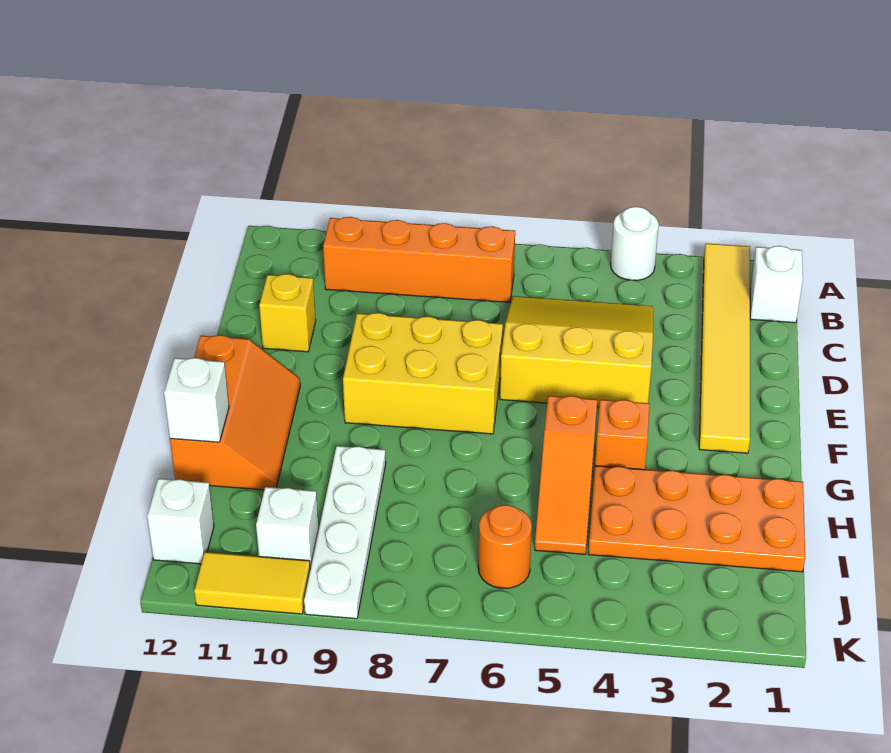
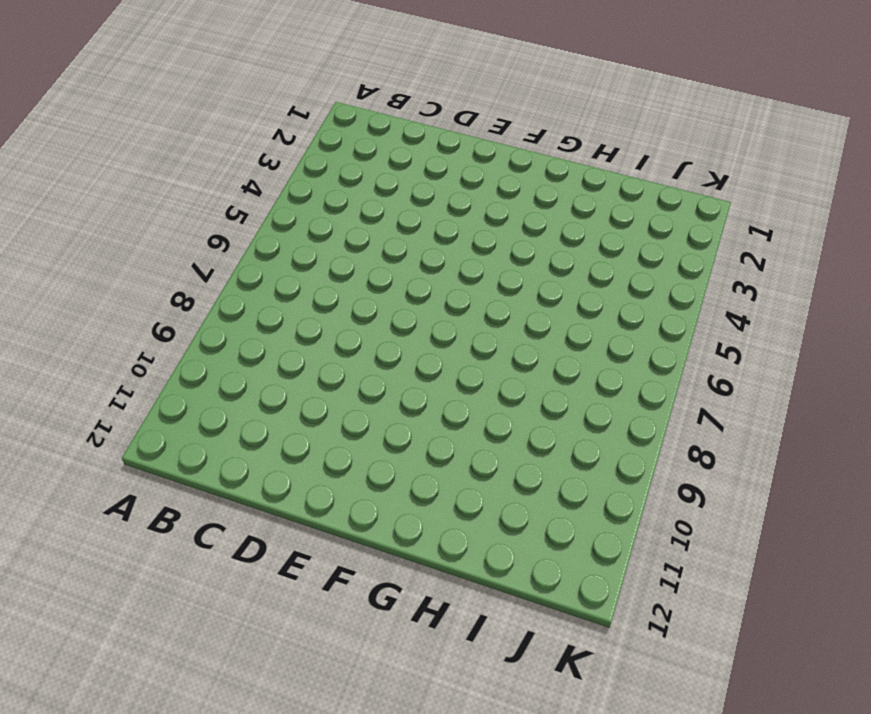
none -> yellow tile A2:F2 level 1
none -> white round brick A4 level 1
none -> white brick B1 level 1

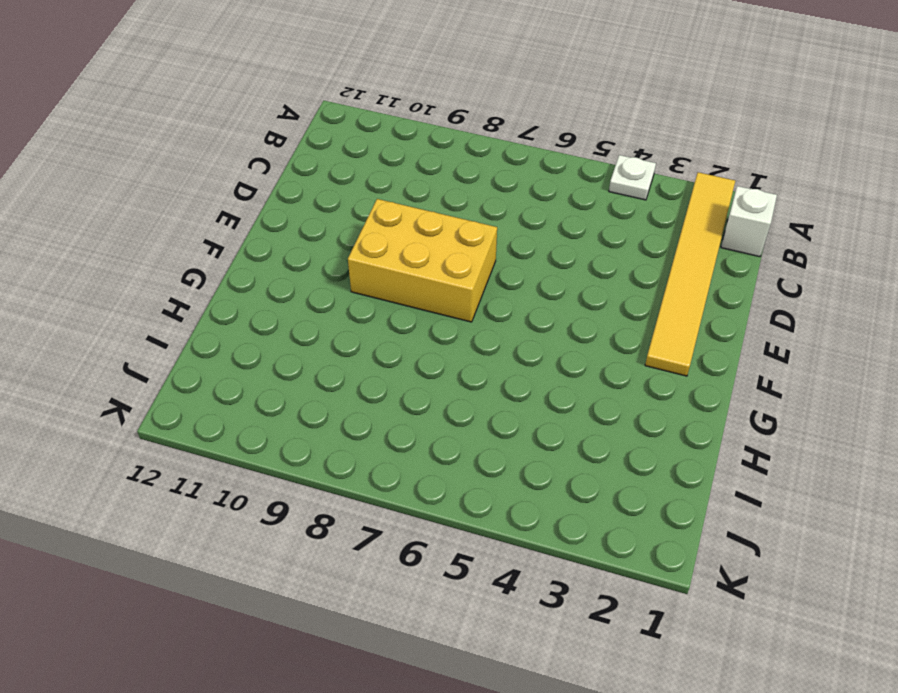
white plate A4 level 1 -> white round brick A4 level 1
none -> orange brick B7:B10 level 1
none -> yellow slope C4:E6 level 1 top E
none -> yellow brick D11 level 1

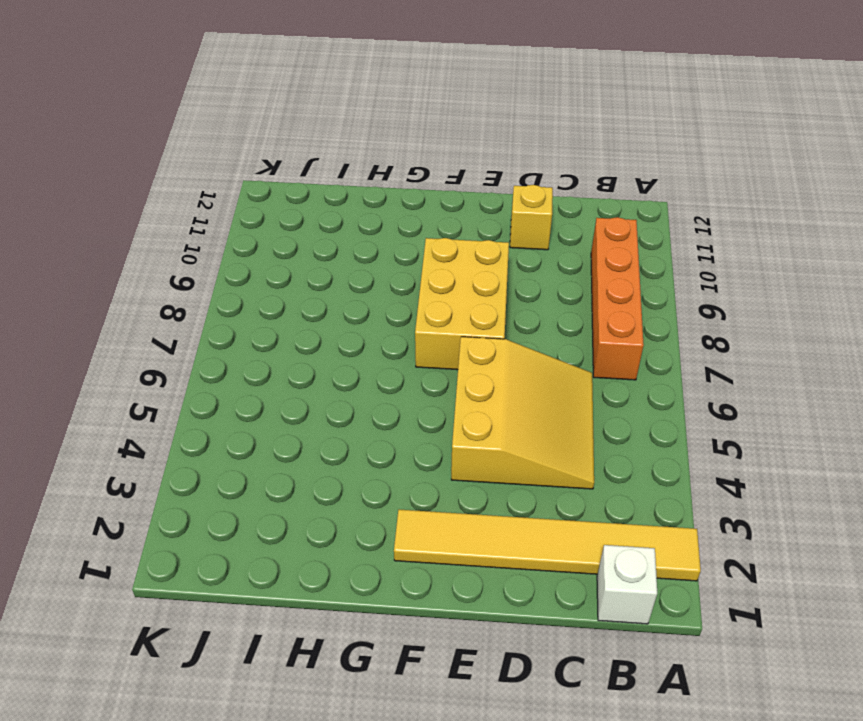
none -> white round brick A4 level 1
none -> orange slope F11:H12 level 1 top 12
none -> orange brick G4 level 1

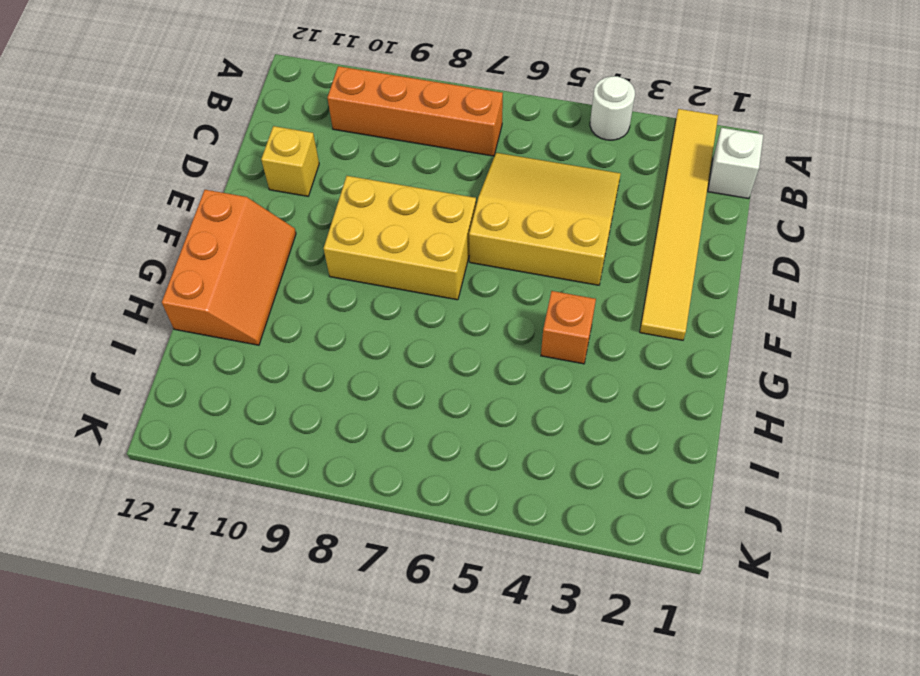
none -> orange slope G5:I5 level 1 top G
none -> orange plate H1:I4 level 1
none -> white plate H9:K9 level 1

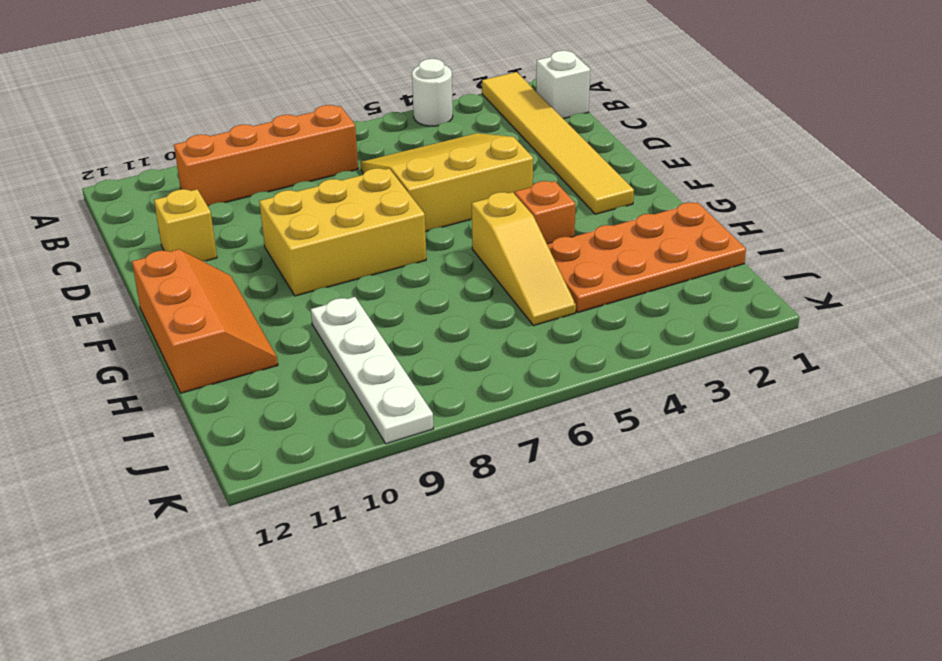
yellow slope G5:I5 level 1 top G -> orange slope G5:I5 level 1 top G
none -> orange round brick J6 level 1
none -> white brick J10 level 1
none -> white brick J12 level 1

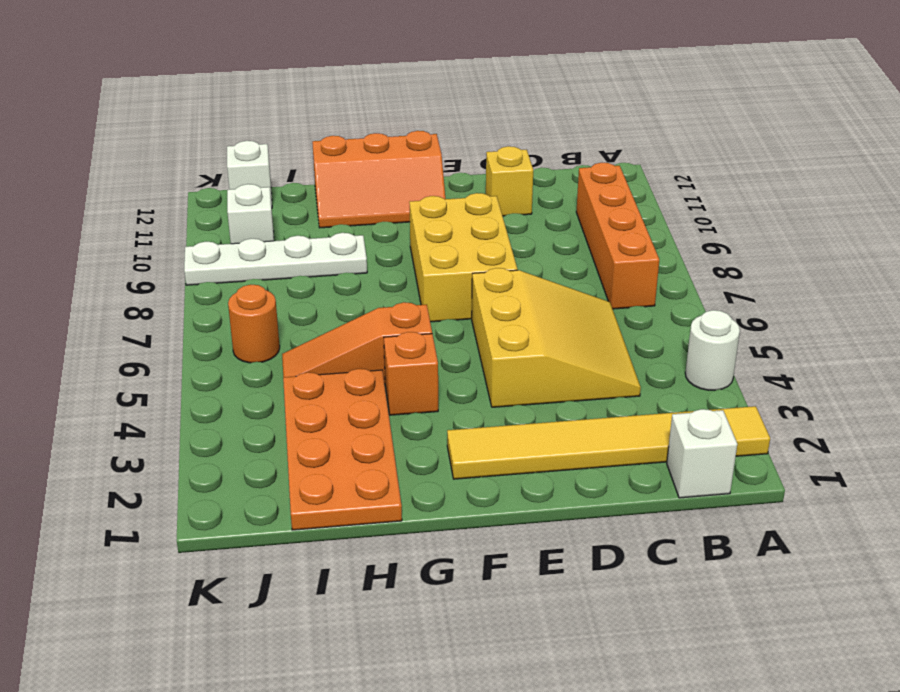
none -> yellow tile K10:K11 level 1
none -> white brick H12 level 2

